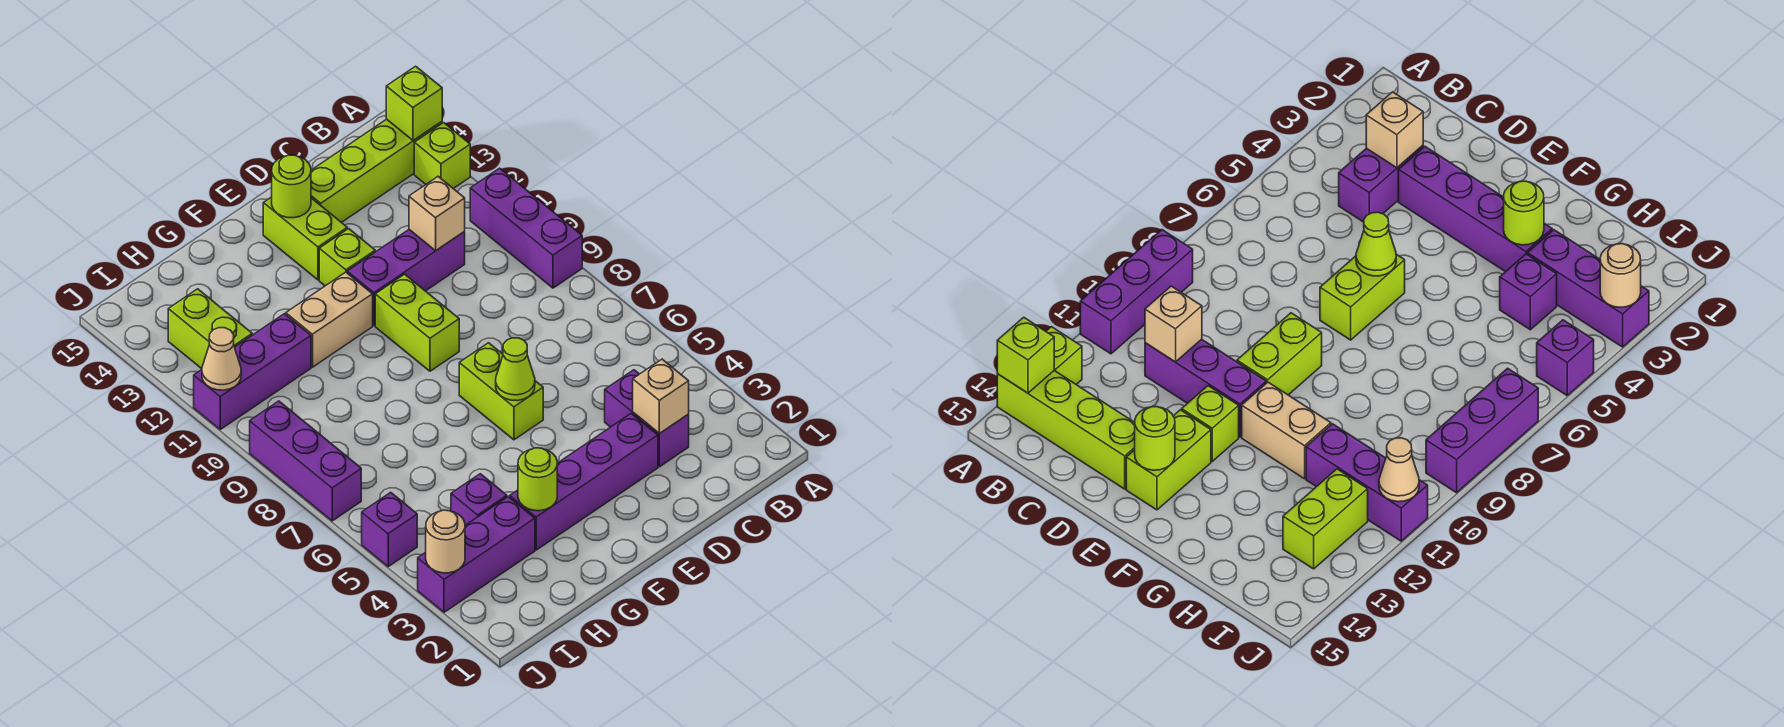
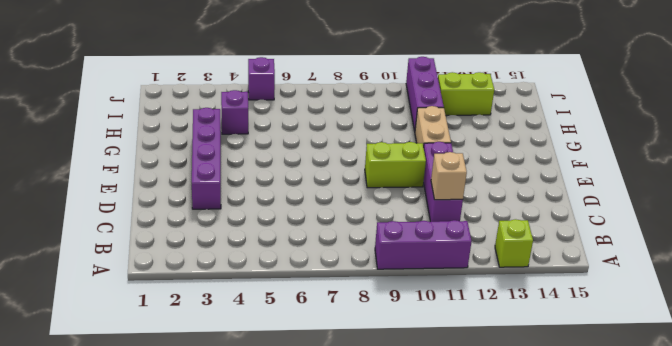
none -> lime brick A14:D14 level 1
none -> purple brick C3:C4 level 1
none -> lime brick E6:E7 level 1

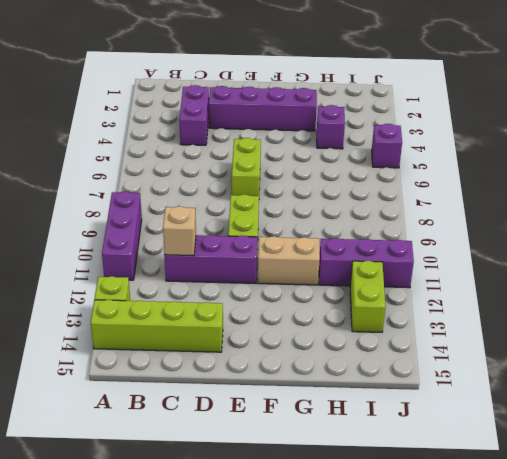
none -> lime brick E12 level 1
none -> lime brick E13:E14 level 1
none -> purple brick H3:J3 level 1

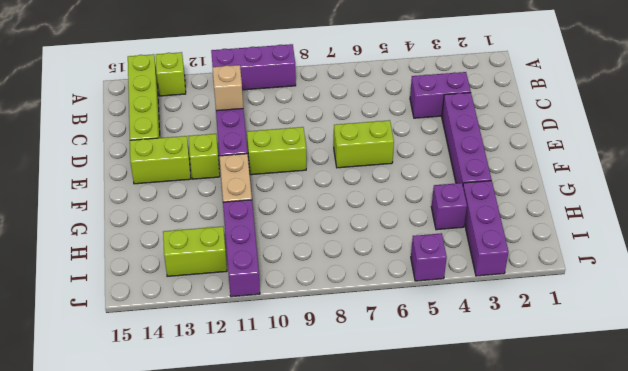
none -> purple brick J7:J9 level 1
none -> lime brick A14 level 2
none -> tan brick C3 level 2

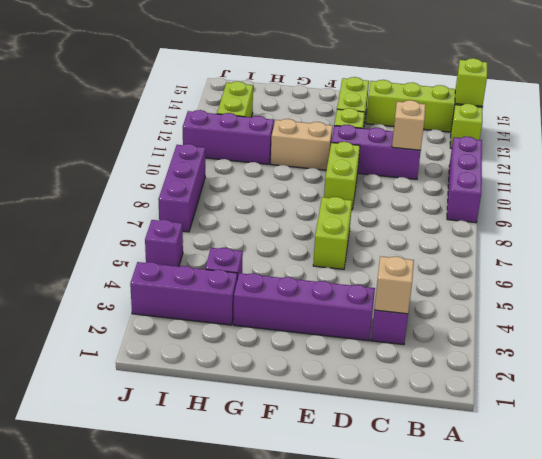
none -> lime cone E6 level 2
none -> lime round brick E14 level 2
none -> lime round brick G3 level 2

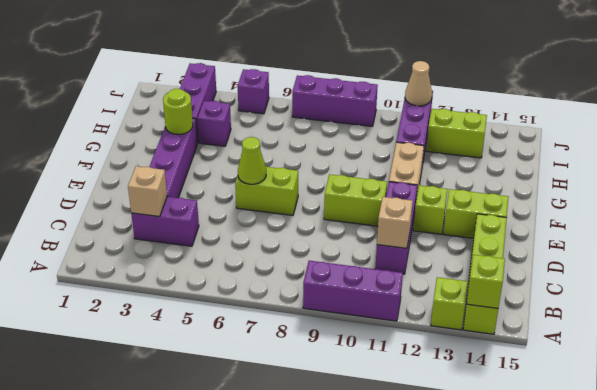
none -> lime round brick E14 level 2
none -> tan round brick J3 level 2

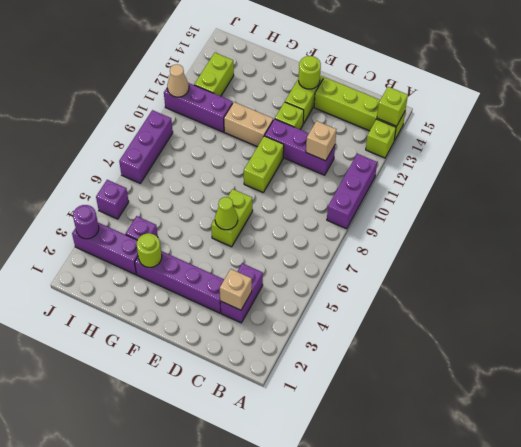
purple round brick J3 level 2 -> tan round brick J3 level 2

